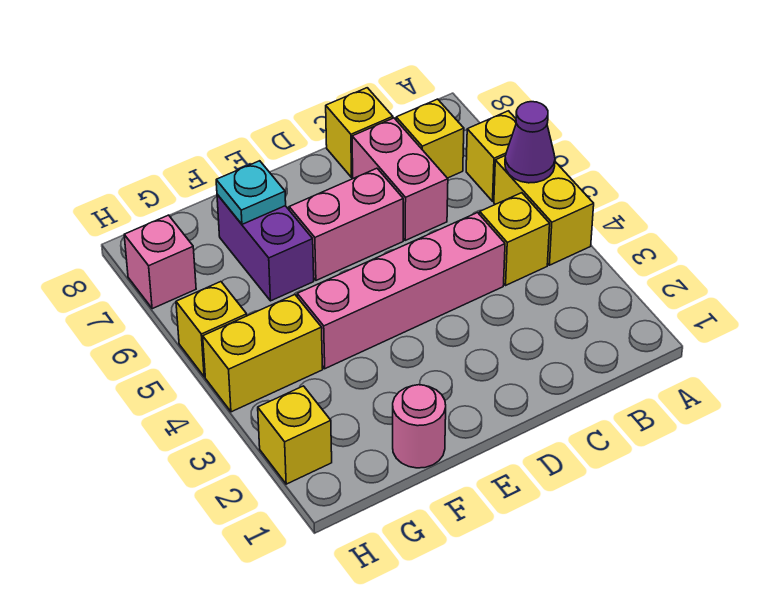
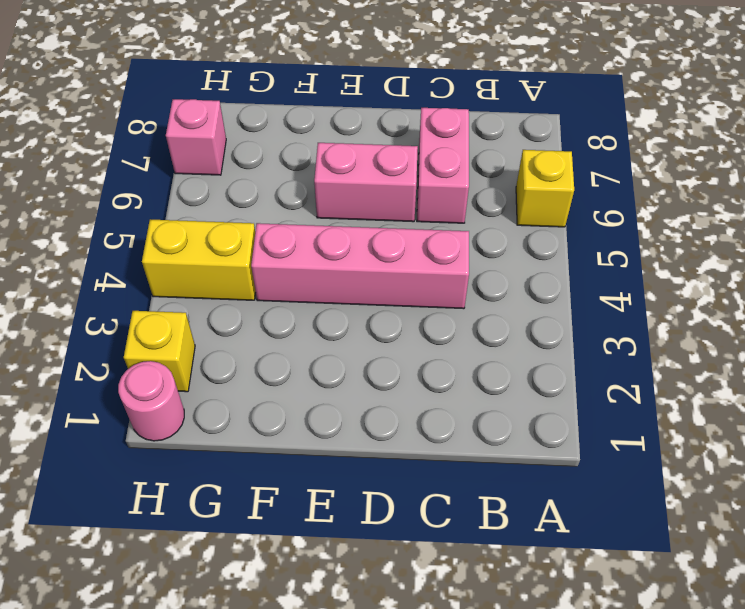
pink round brick H1 level 1 -> pink round brick F1 level 1
none -> yellow brick A4:A5 level 1
none -> yellow brick B4 level 1
none -> yellow brick B7 level 1

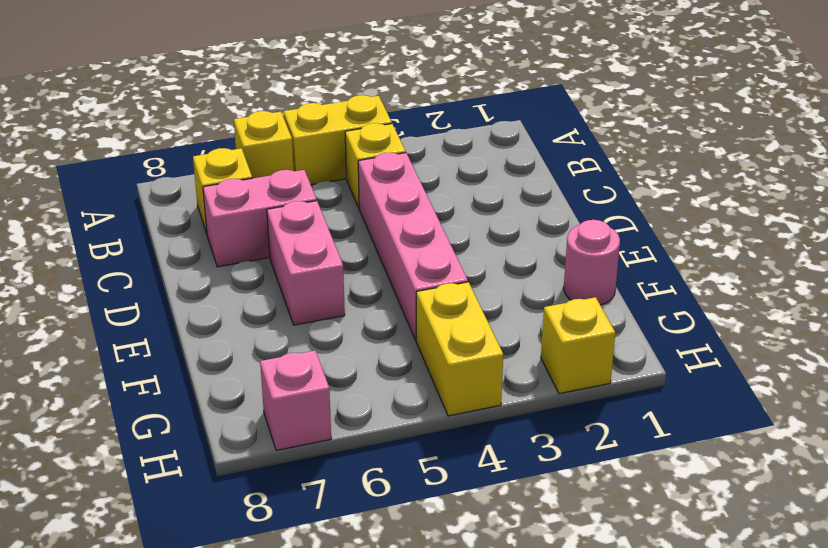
none -> yellow brick C8 level 1
none -> purple brick F6:F7 level 1
none -> yellow brick H5 level 1

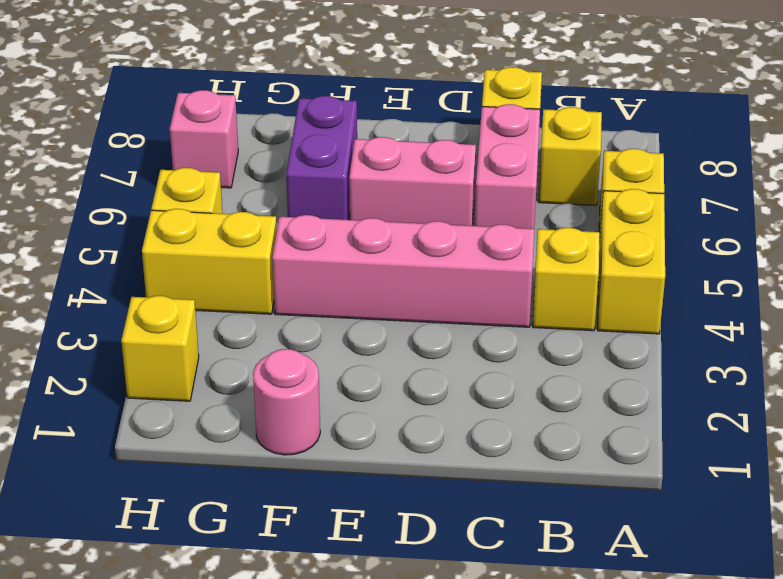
none -> purple cone A5 level 2
none -> cyan plate F7 level 2

